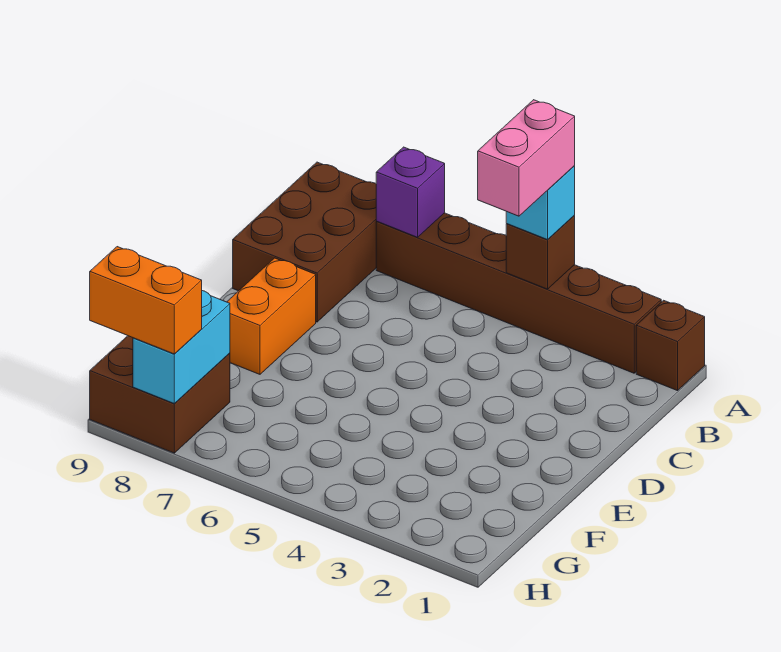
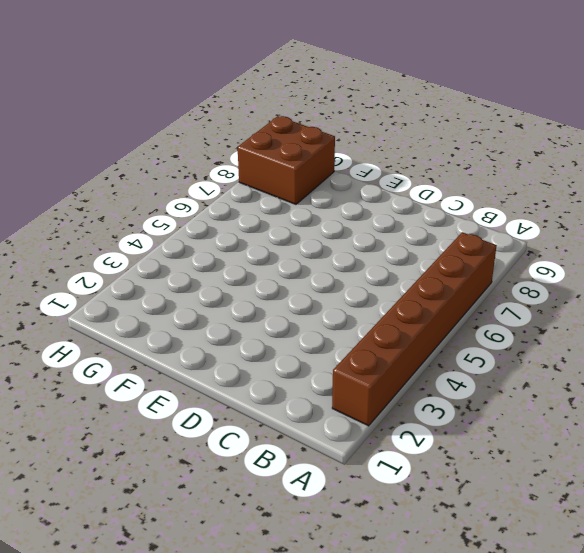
none -> brown brick A1 level 1
none -> brown brick A8:C9 level 1

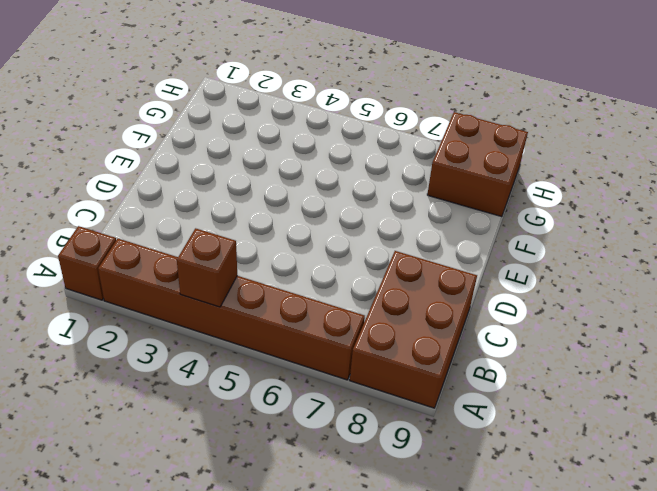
none -> orange brick D8:E8 level 1
none -> purple brick A7 level 2

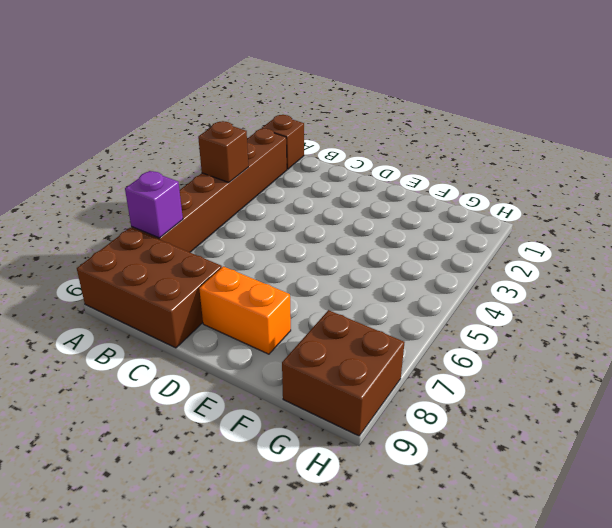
none -> cyan brick G8:H8 level 2
none -> cyan brick A4 level 3

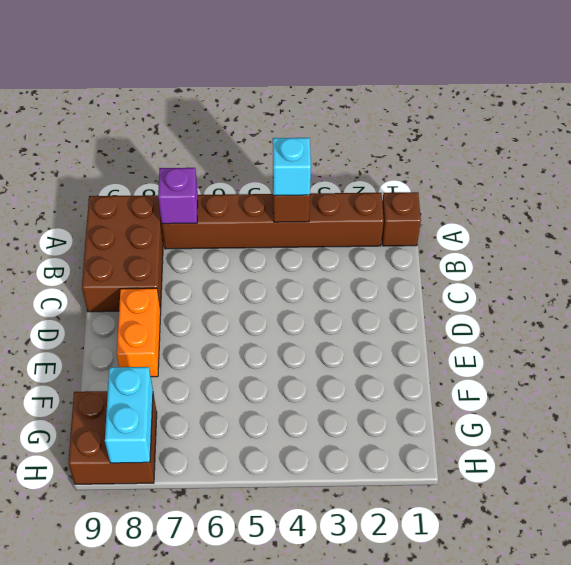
none -> orange brick H8:H9 level 3
none -> pink brick A4:B4 level 4

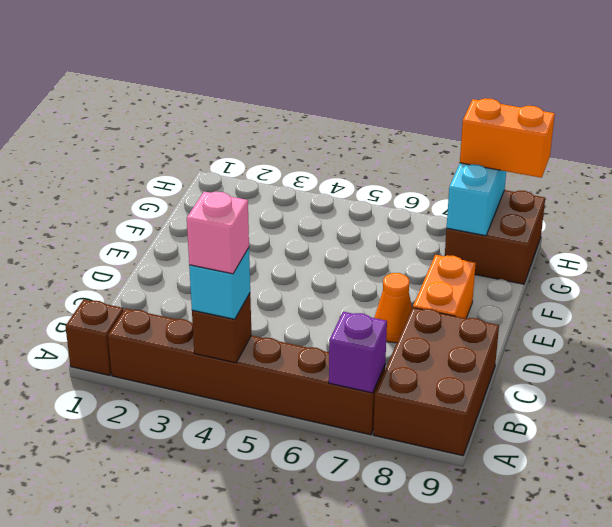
pink brick A4 level 4 -> pink brick A4:B4 level 4
orange cone D7 level 1 -> none

